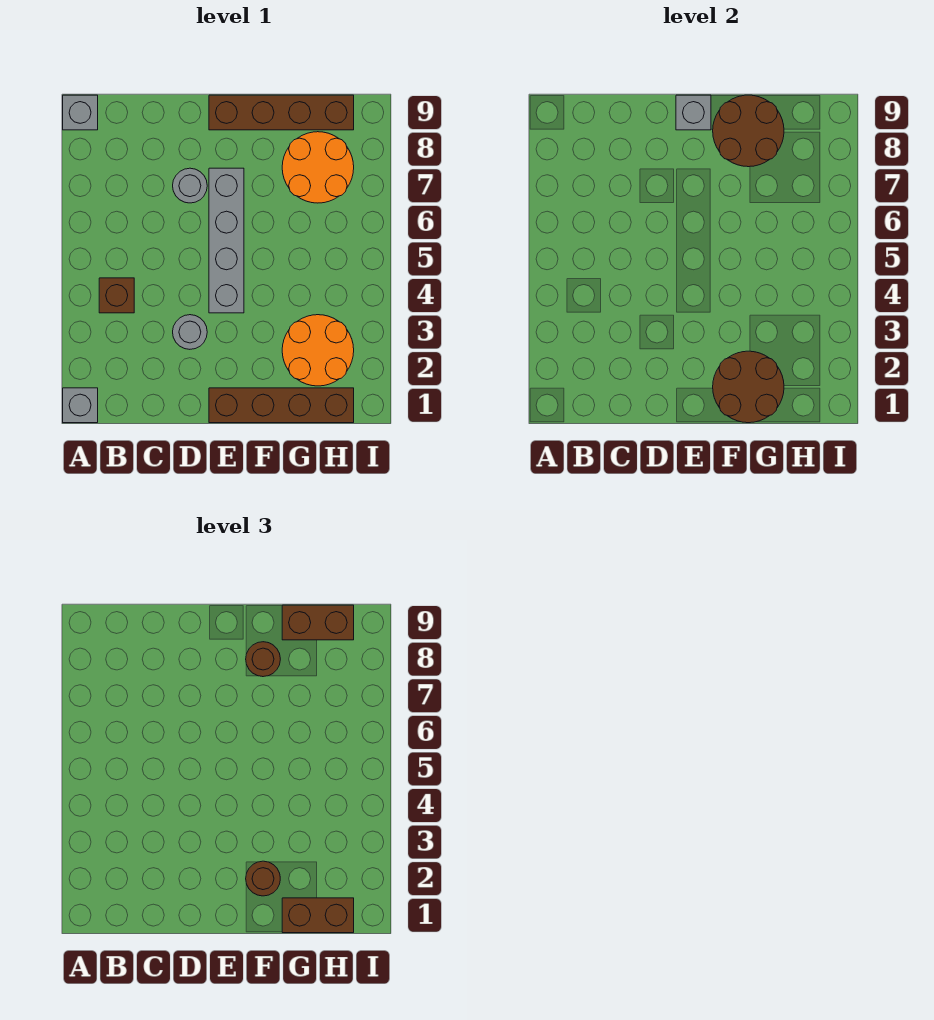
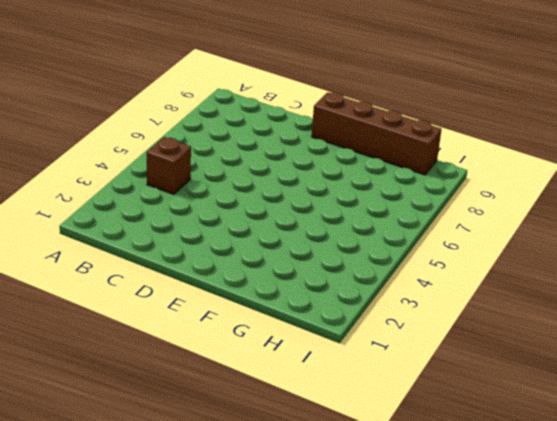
none -> grey brick A1 level 1
none -> grey brick A9 level 1
none -> grey round brick D3 level 1

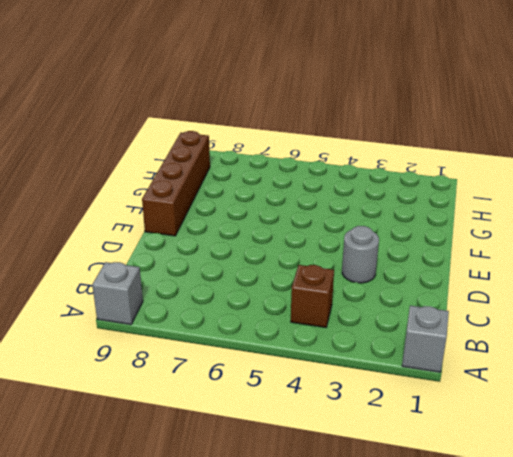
none -> grey round brick D7 level 1
none -> brown brick E1:H1 level 1
none -> grey brick E4:E7 level 1

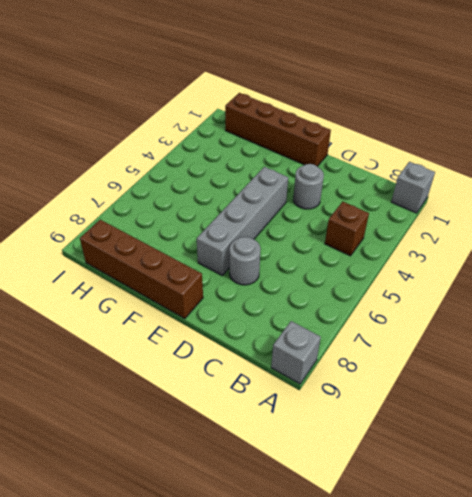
none -> orange round brick G2:H3 level 1
none -> orange round brick G7:H8 level 1
none -> grey brick E9 level 2

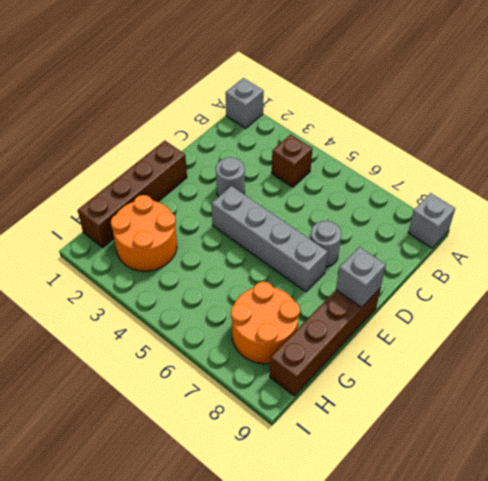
none -> brown round brick F1:G2 level 2
none -> brown round brick F8:G9 level 2
none -> brown round brick F2 level 3

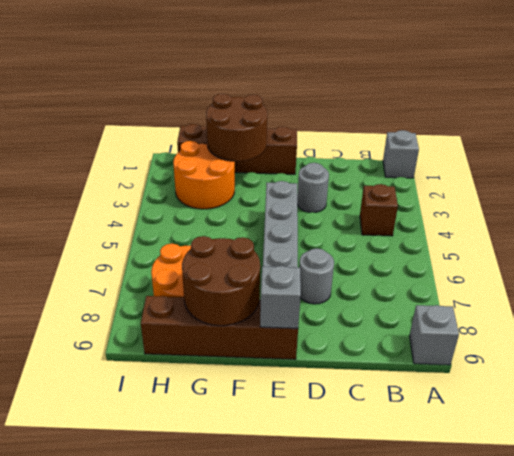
none -> brown round brick F2 level 3
none -> brown round brick F8 level 3
none -> brown brick G1:H1 level 3

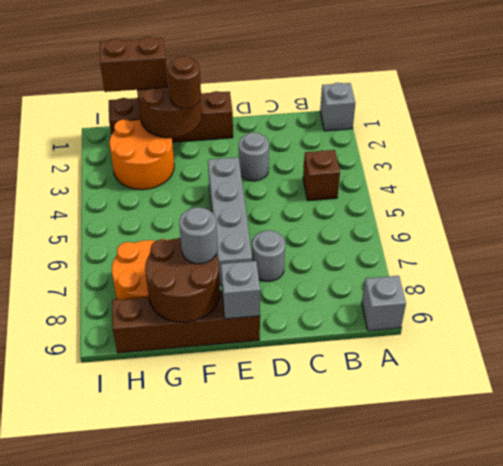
grey round brick F8 level 3 -> brown round brick F8 level 3
none -> brown brick G9:H9 level 3

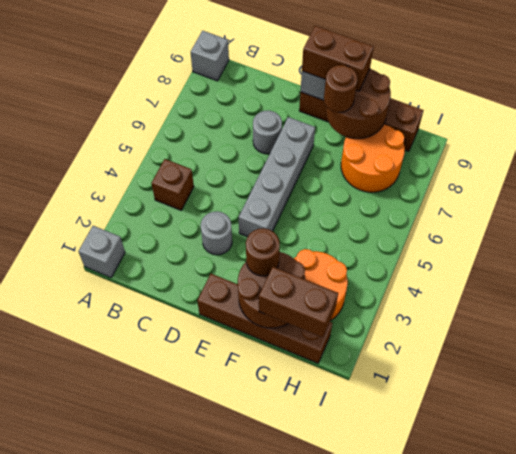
brown brick E9:F9 level 3 -> brown brick G9:H9 level 3

